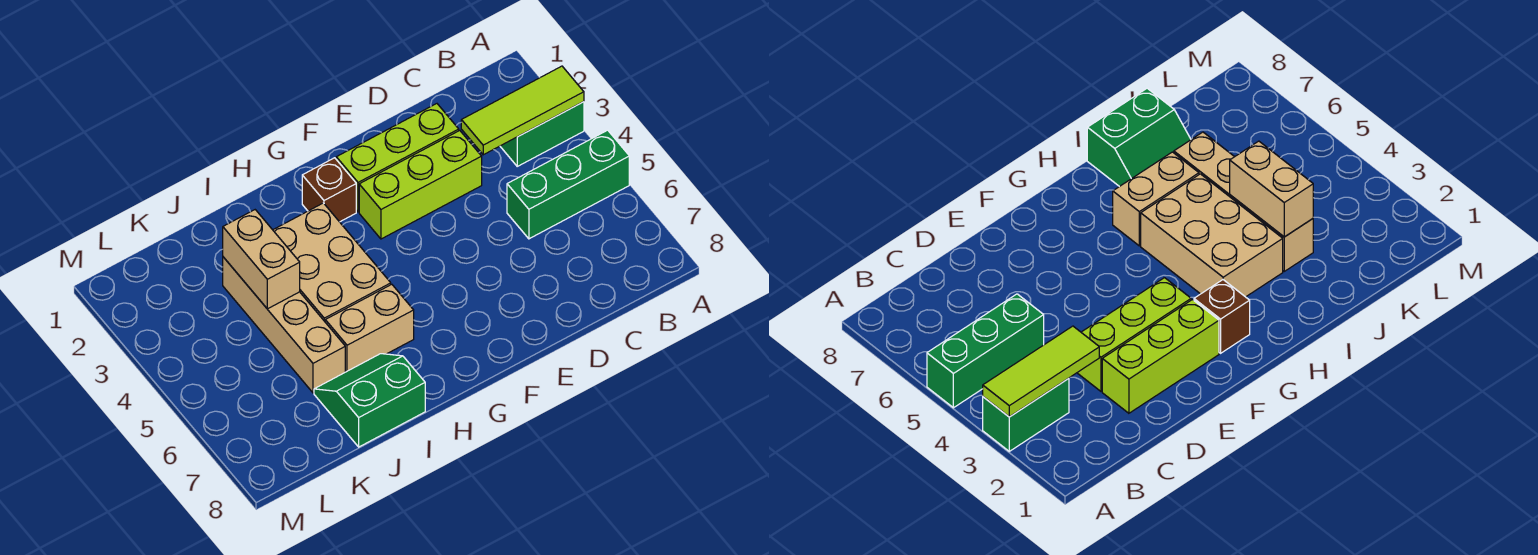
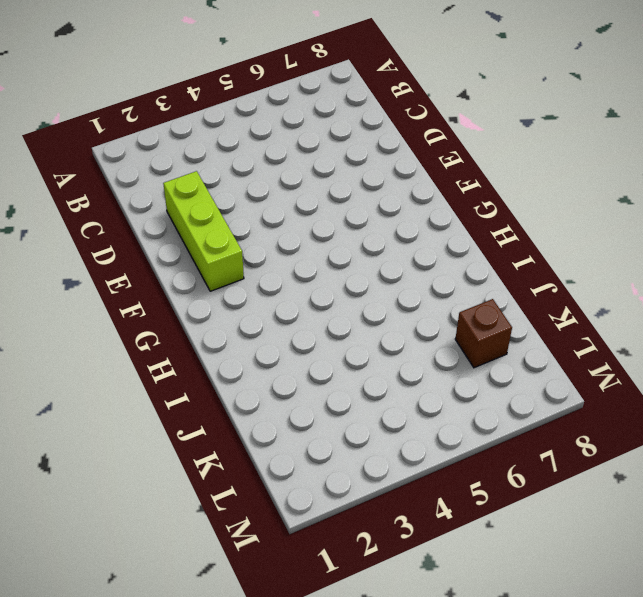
brown brick K7 level 1 -> brown brick G2 level 1
none -> green brick A3:B3 level 1
none -> green brick A5:C5 level 1

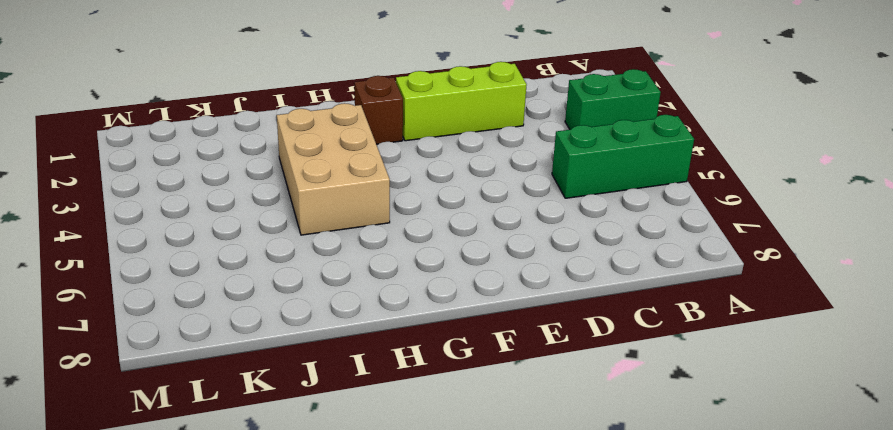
none -> lime brick D3:F3 level 1
none -> tan brick H6:I6 level 1

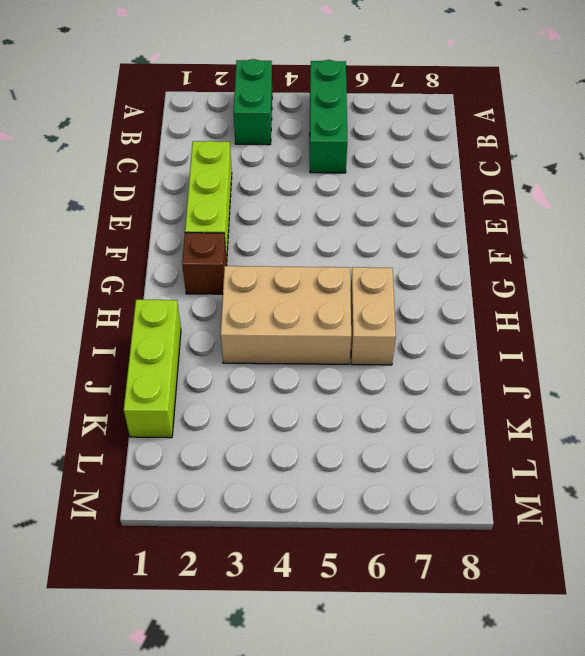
lime brick I1:K1 level 1 -> lime brick D3:F3 level 1
none -> green slope I7:J8 level 1 top 8
none -> tan brick J3:J6 level 1

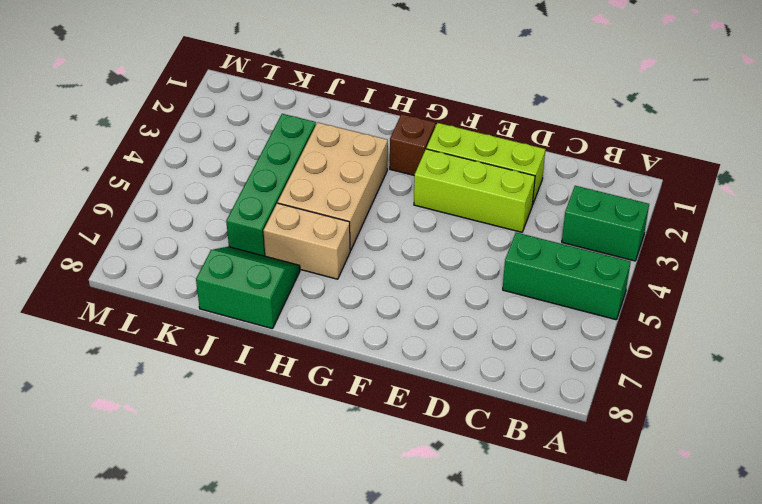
green brick J3:J6 level 1 -> tan brick J3:J6 level 1
none -> lime tile A3:C3 level 2
none -> tan brick J3:J4 level 2

